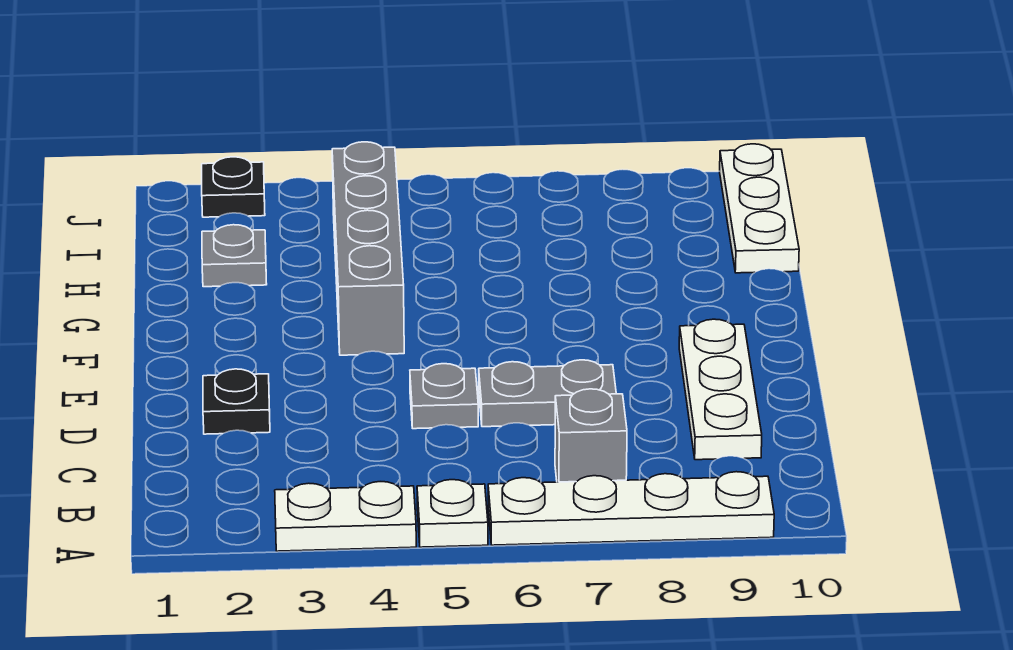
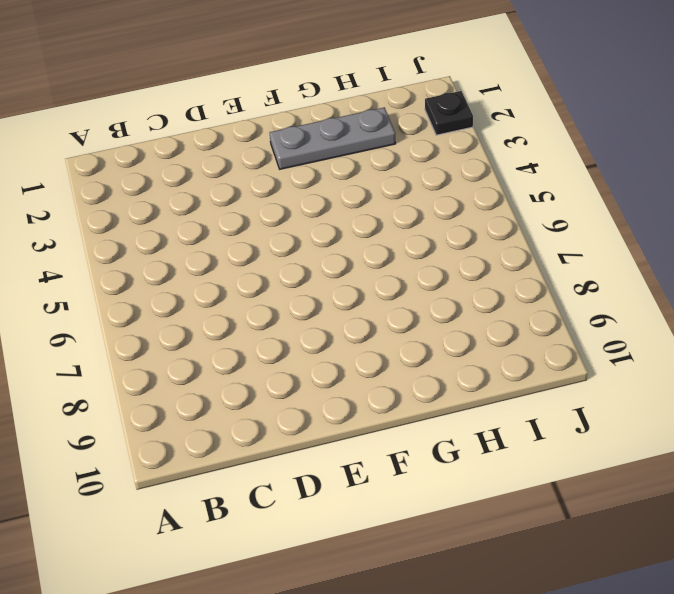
grey plate F2:H2 level 1 -> grey plate H2 level 1
none -> white plate A3:A4 level 1
none -> white plate A5 level 1
none -> white plate A6:A9 level 1

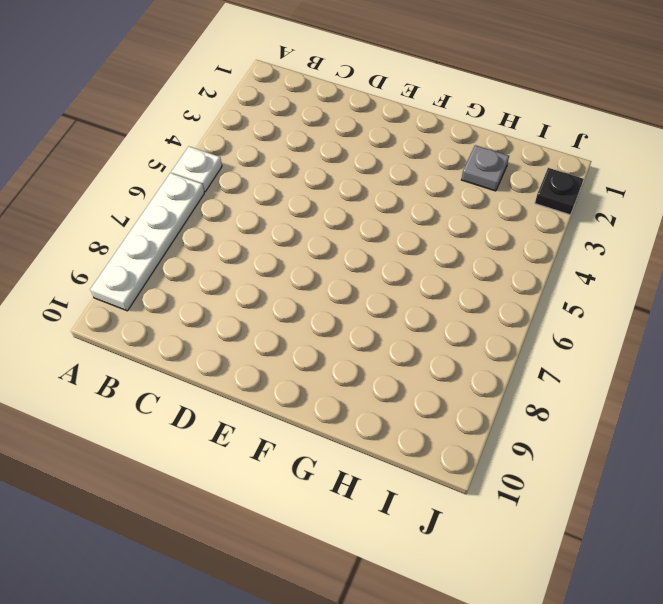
none -> white plate A3:A4 level 1
none -> grey brick B7 level 1
none -> white plate C9:E9 level 1

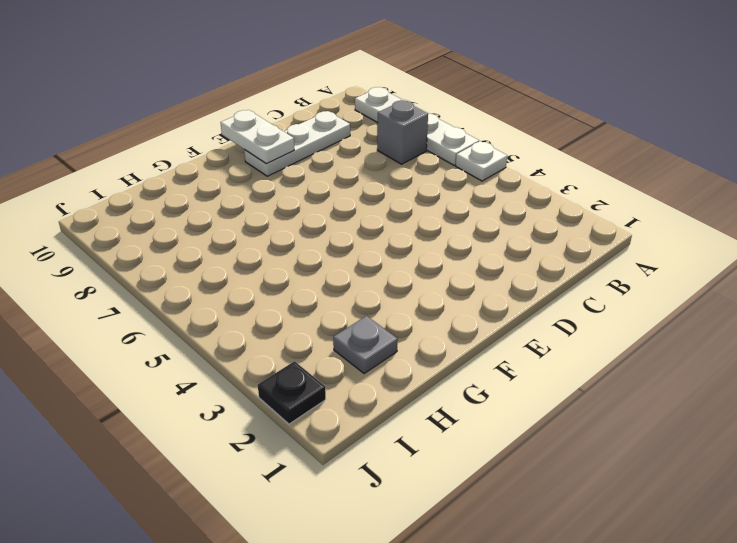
white plate E9:E10 level 2 -> white plate A3:A4 level 1
none -> black plate D2 level 1
none -> grey plate D5 level 1
none -> grey plate D6:D7 level 1

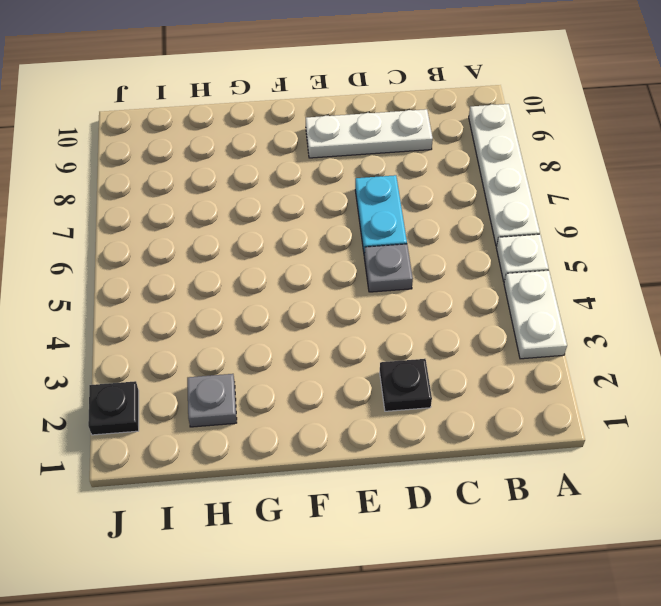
cyan plate D6:D7 level 1 -> grey plate D6:D7 level 1
none -> grey brick B7 level 1
none -> grey brick F4:I4 level 1
none -> white plate H10:J10 level 1

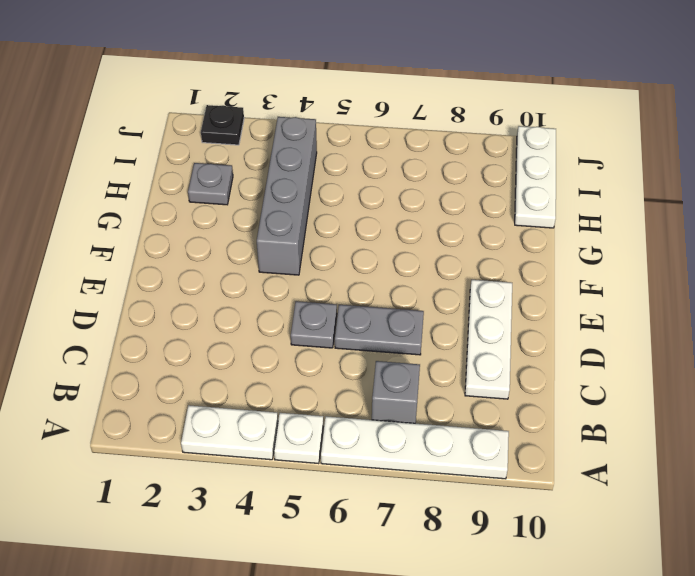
none -> black plate D2 level 1

